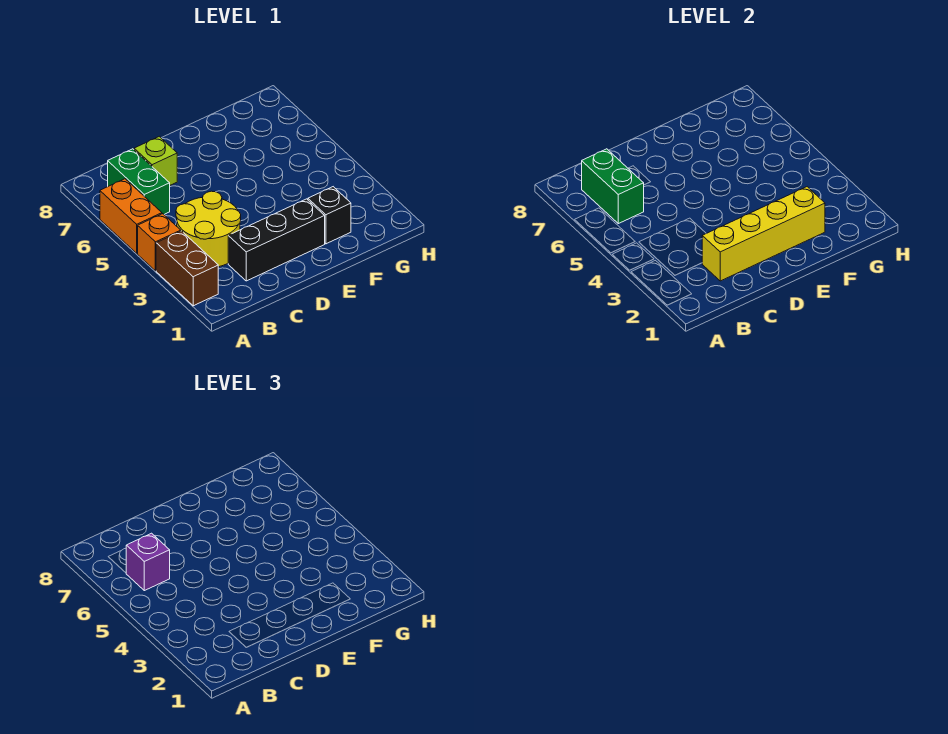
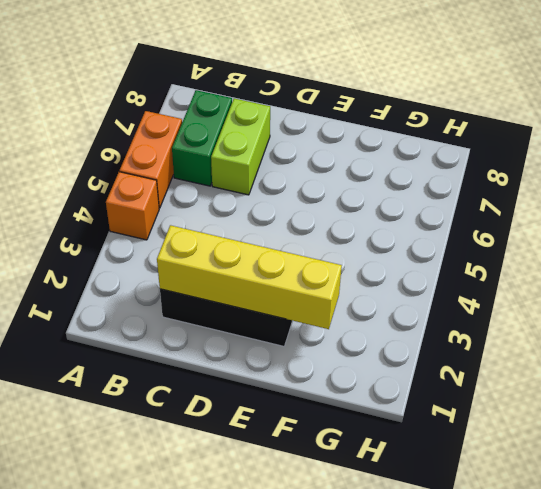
lime brick C6:C7 level 1 -> lime brick C7 level 1
none -> brown brick A2:A3 level 1
none -> yellow round brick B3:C4 level 1

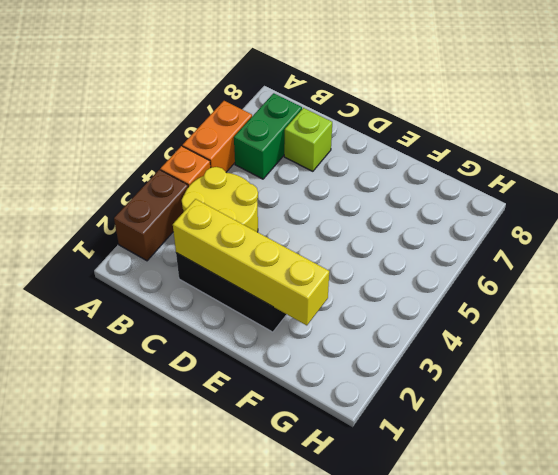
none -> black brick F2 level 1
none -> green brick B6:B7 level 2

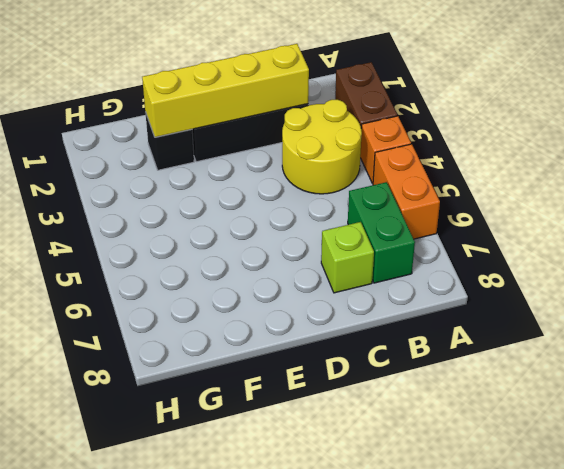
none -> green brick B6:B7 level 2
none -> purple brick B6 level 3

